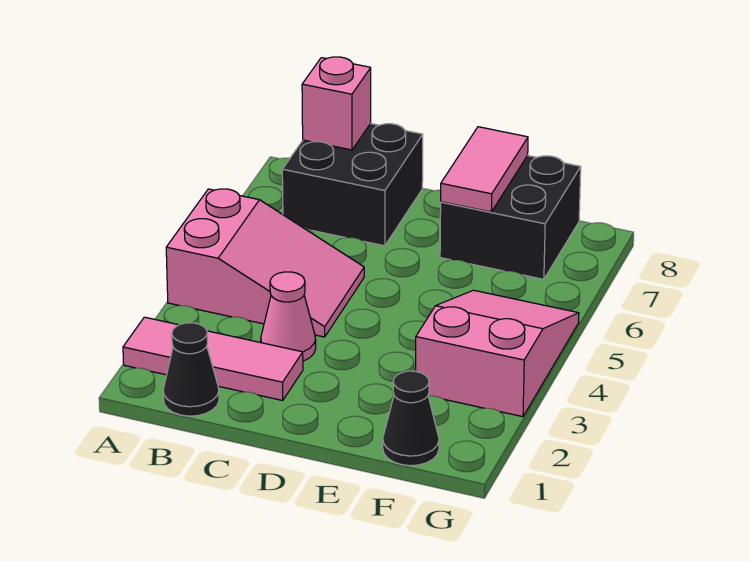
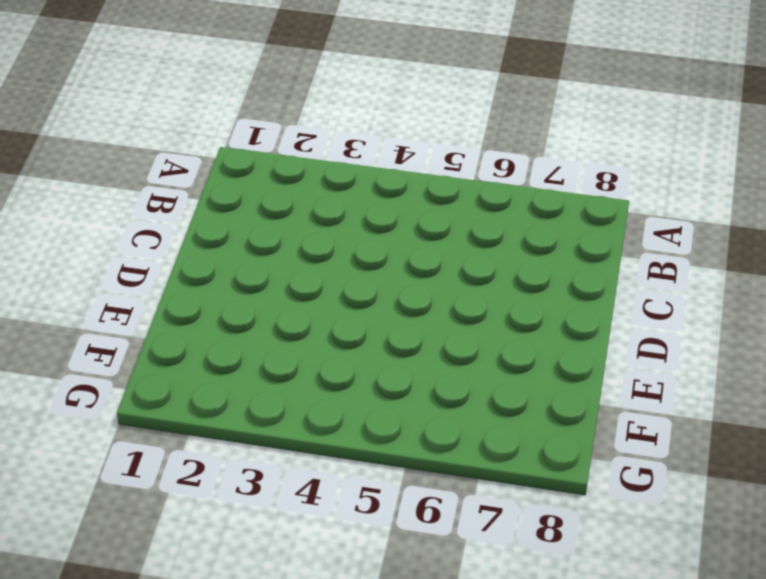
none -> pink tile A2:C2 level 1
none -> pink slope A4:C5 level 1 top A

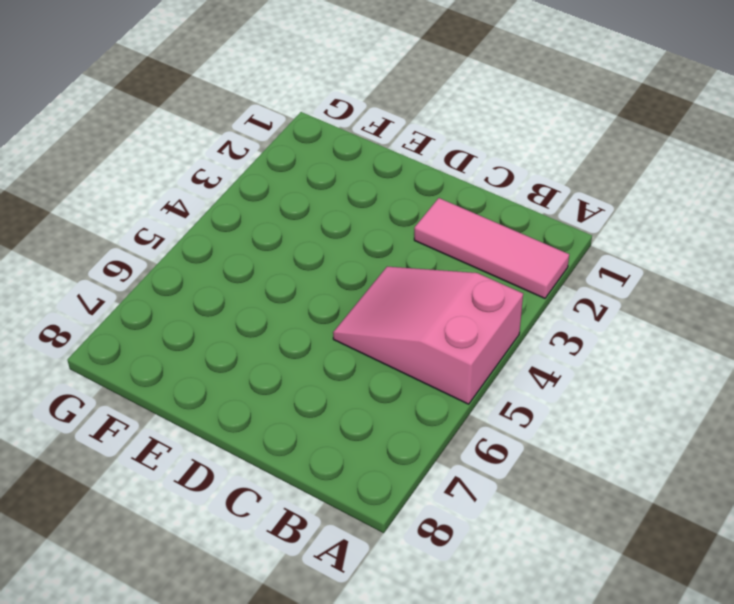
none -> black cone B1 level 1
none -> black brick B7:C8 level 1

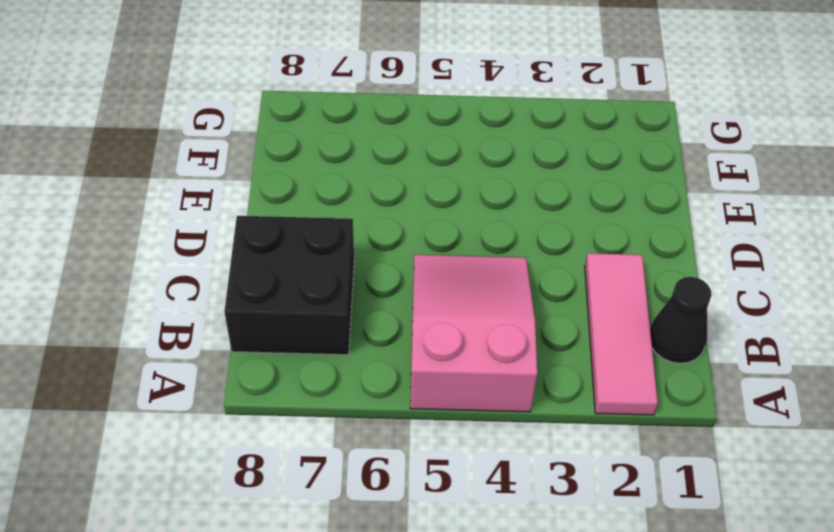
none -> pink cone C3 level 1
none -> black brick E7:F8 level 1

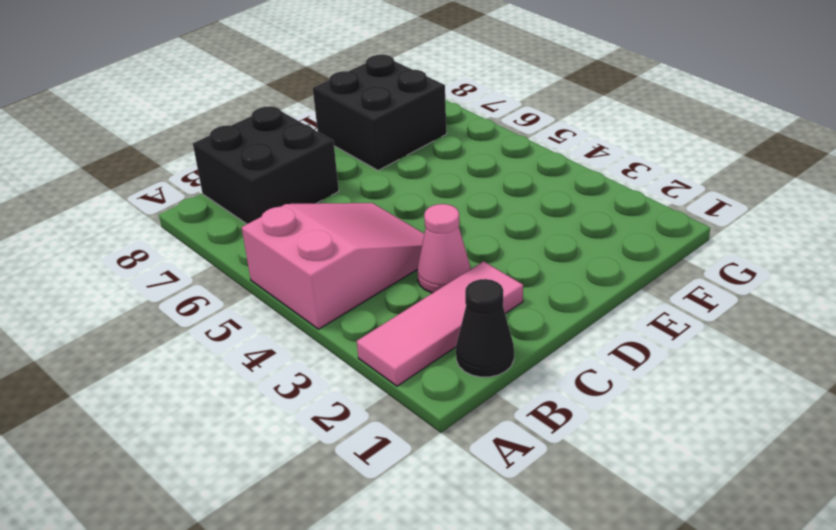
none -> black cone F1 level 1
none -> pink slope F3:G5 level 1 top 3

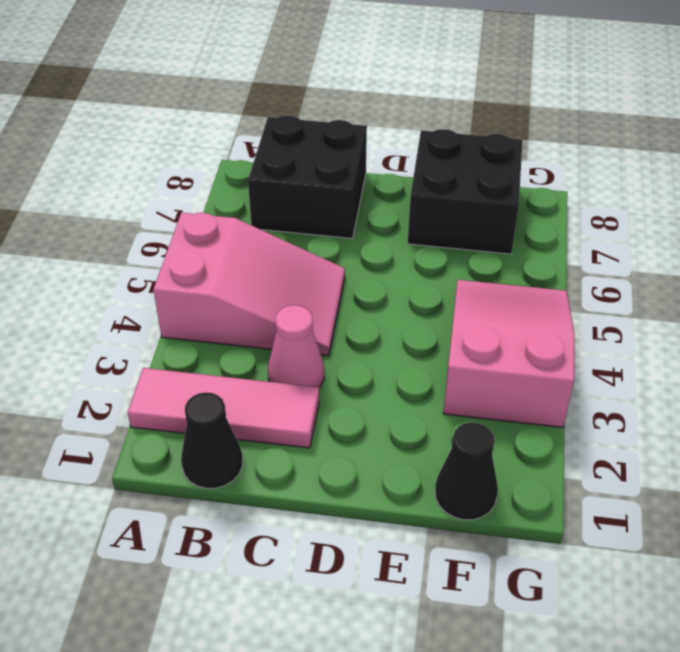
none -> pink brick B8 level 2
none -> pink tile E7:E8 level 2

